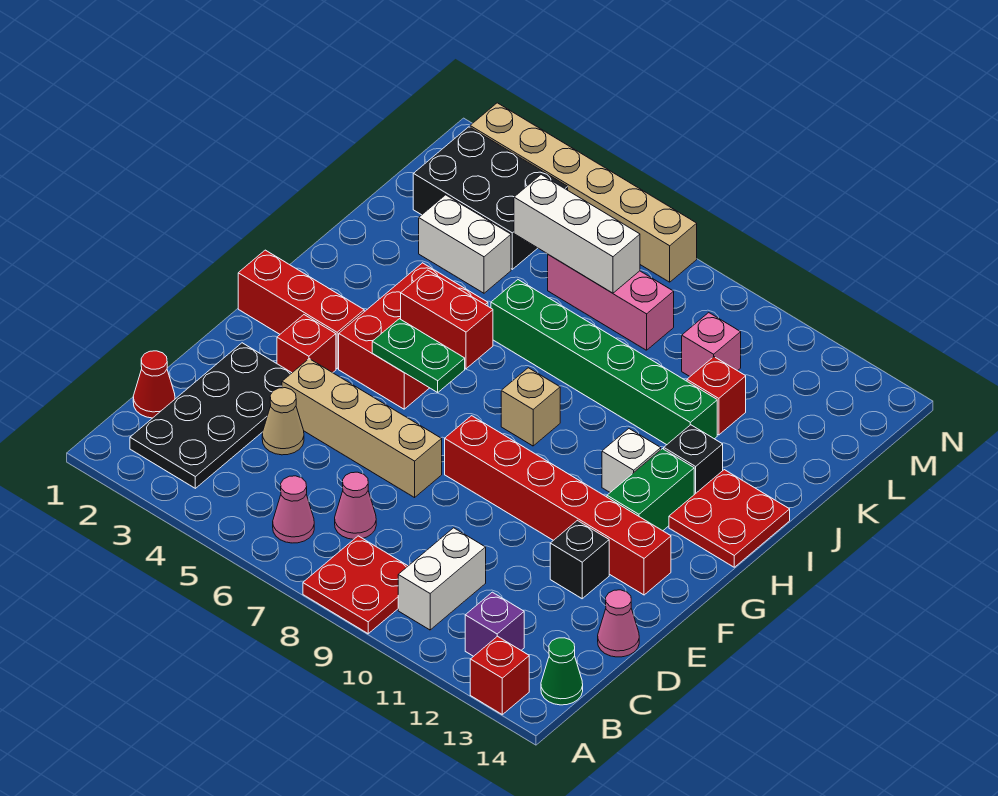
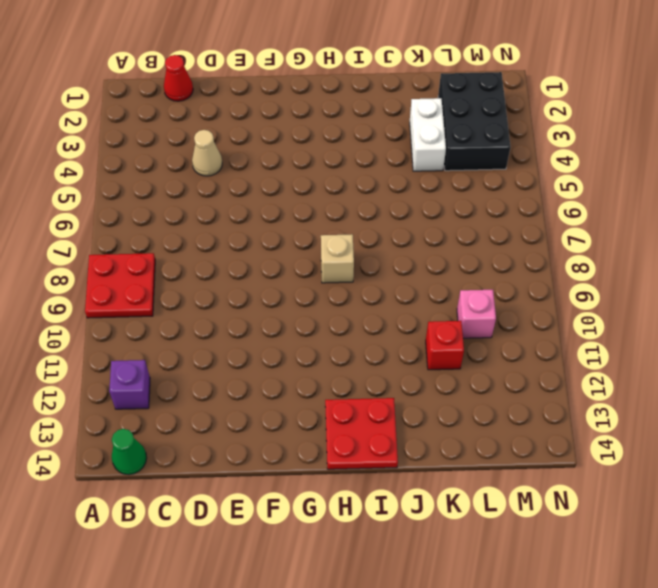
none -> red brick A13 level 1
none -> black plate B2:E3 level 1
none -> pink cone B6 level 1
none -> white brick B10:C10 level 1

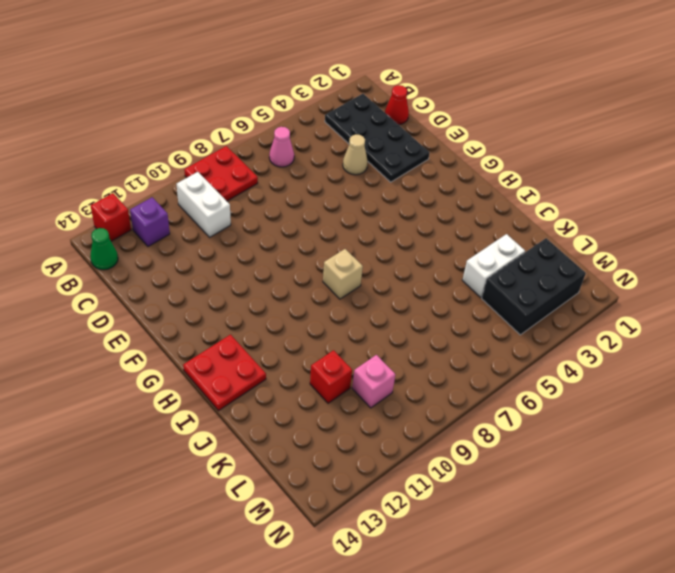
none -> pink cone C7 level 1
none -> pink cone D14 level 1
none -> tan brick E4:E7 level 1
none -> black brick E12 level 1

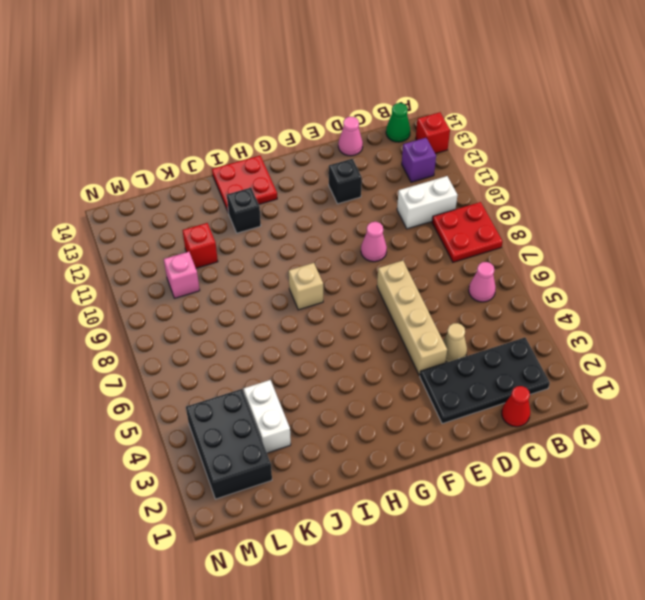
pink cone E9 level 1 -> pink cone C7 level 1
none -> red brick F3 level 1
none -> red brick F8:F13 level 1
none -> red brick G1:G3 level 1
none -> red brick G4:I5 level 1

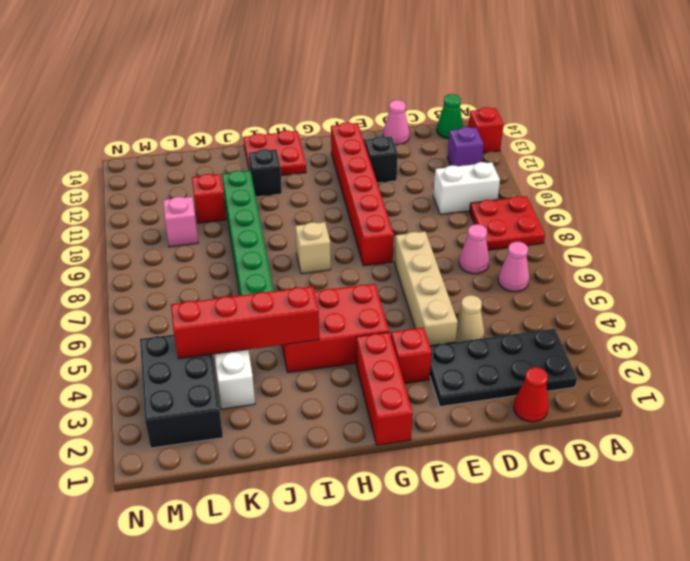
red brick I4:L4 level 2 -> none
none -> green brick G12:H12 level 1
none -> white brick H11 level 1
none -> pink brick L6:L8 level 1
none -> tan brick N2:N7 level 1

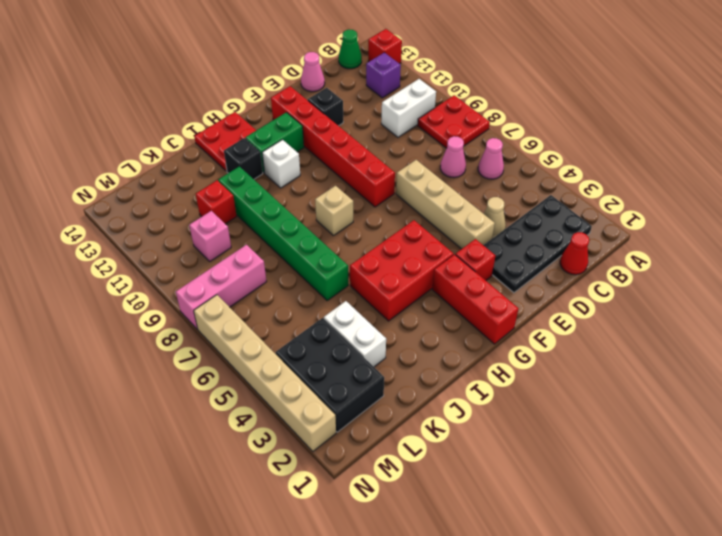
pink brick L8:N8 level 1 -> pink brick L6:L8 level 1
none -> green plate G5:G6 level 2
none -> red brick H5:H6 level 2
none -> white brick L5:L7 level 2

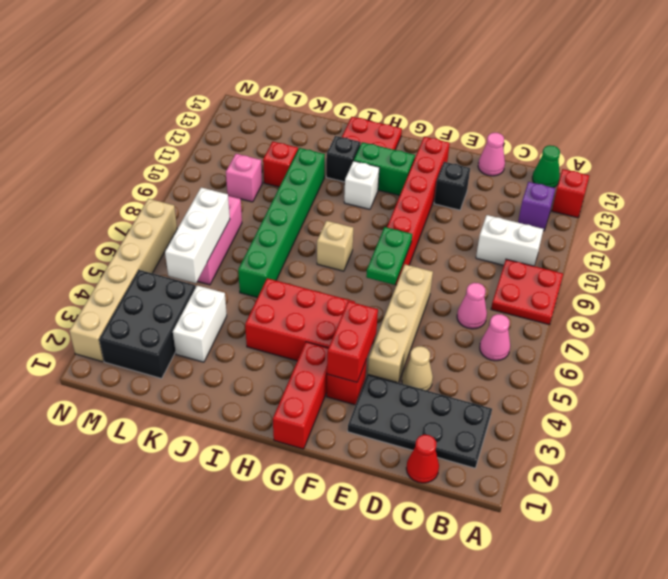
red brick F3:F4 level 2 -> red brick H5:H6 level 2
green plate F7:F8 level 2 -> green plate G5:G6 level 2

